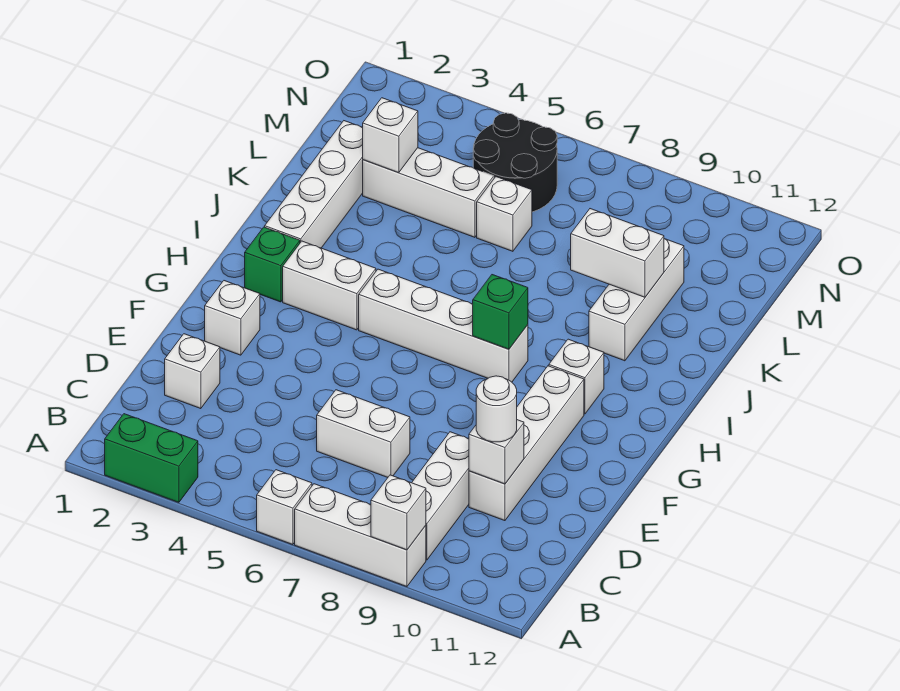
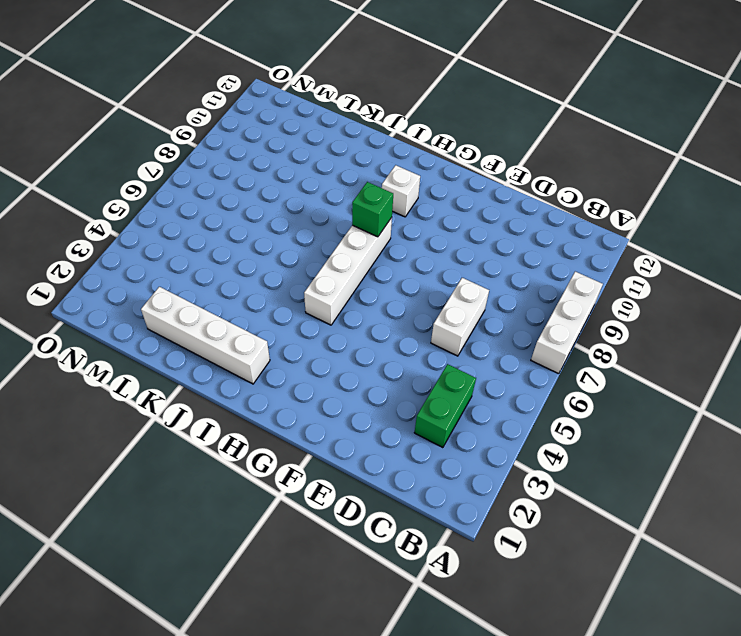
green brick C3:C4 level 1 -> green brick A2:A3 level 1
none -> white brick A6 level 1
none -> white brick B9:D9 level 1
none -> white brick D2 level 1

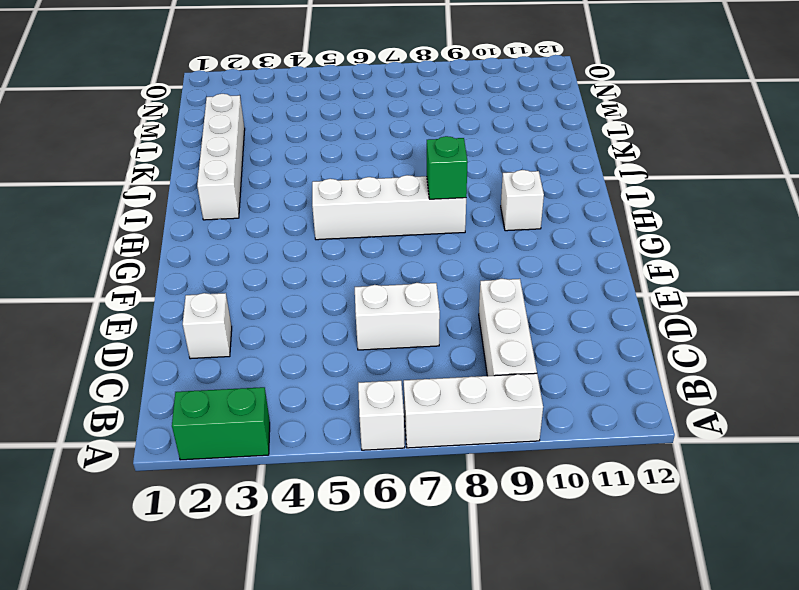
none -> white brick D10:G10 level 1
none -> white brick F2 level 1
none -> green brick H2 level 1

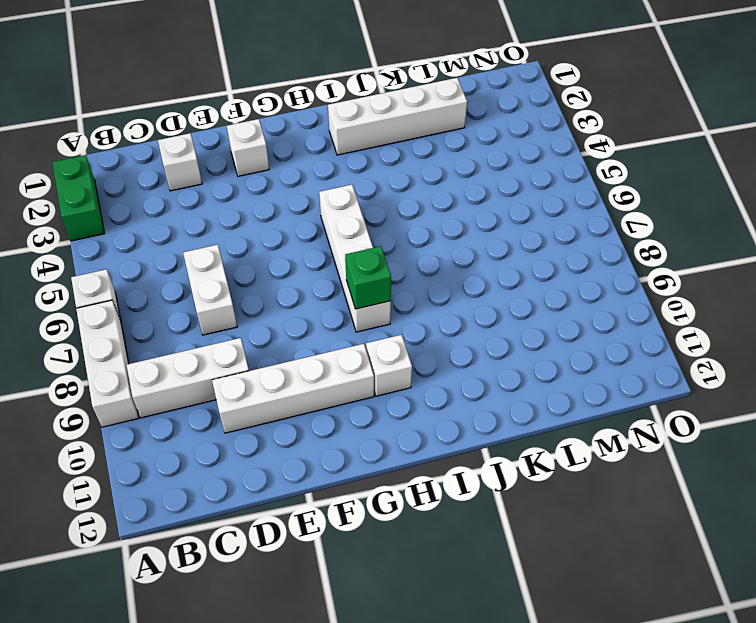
none -> green brick H2 level 1
none -> white brick H3:H4 level 1
none -> white brick J10:L10 level 1

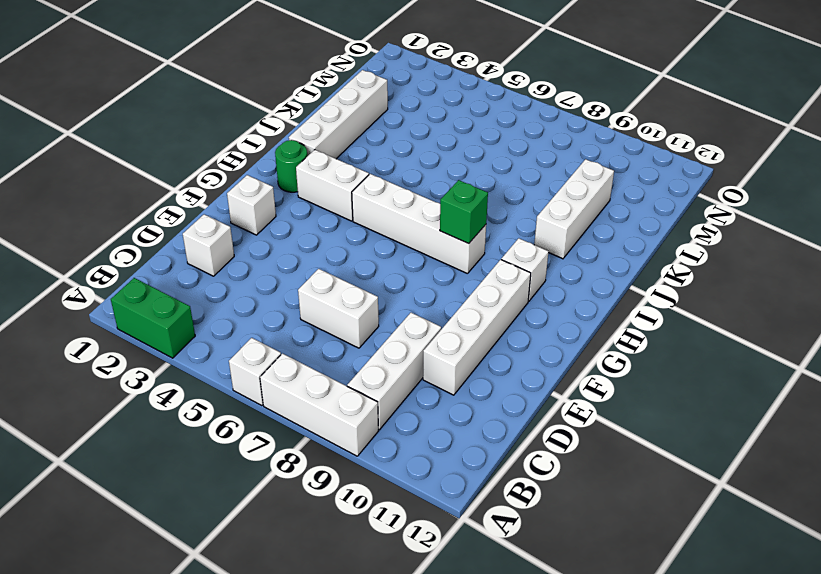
green round brick H2 level 1 -> green brick H2 level 1
none -> white brick L3:L5 level 1
none -> white brick L6 level 1
none -> black round brick M5:N6 level 1

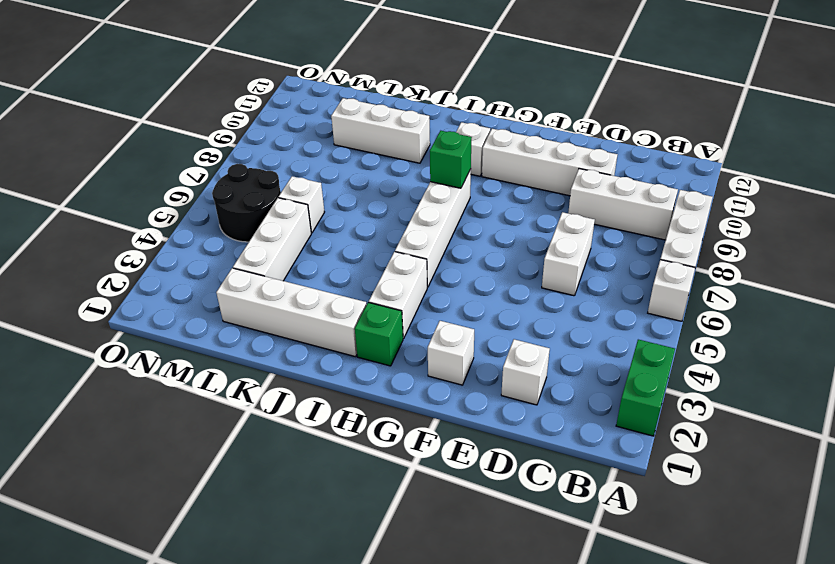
none -> white brick A9 level 2
none -> white brick D10 level 2
none -> white brick K9:K10 level 2

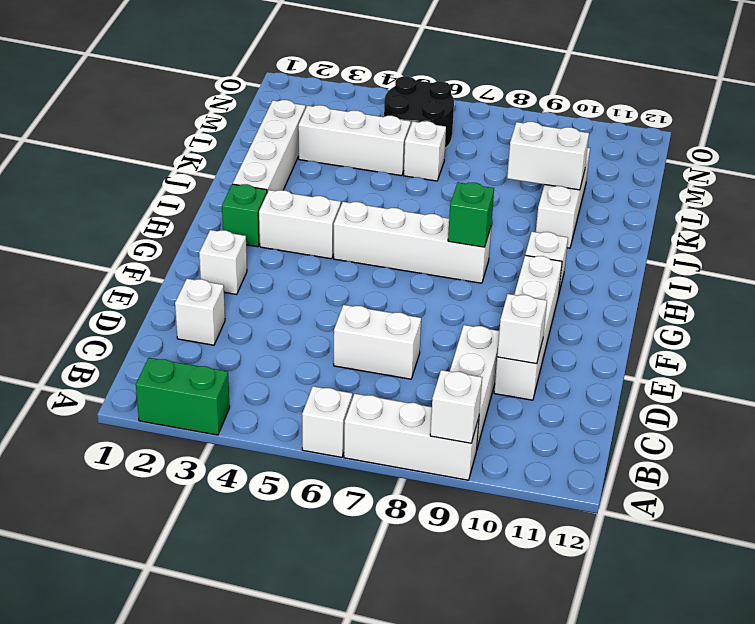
none -> white brick L3 level 2
none -> white round brick D10 level 3

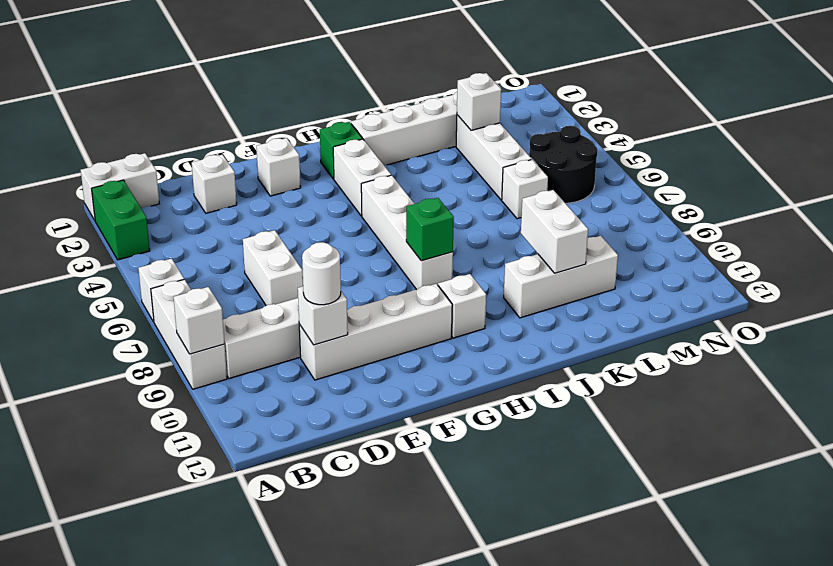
white brick A1:B1 level 1 -> none

